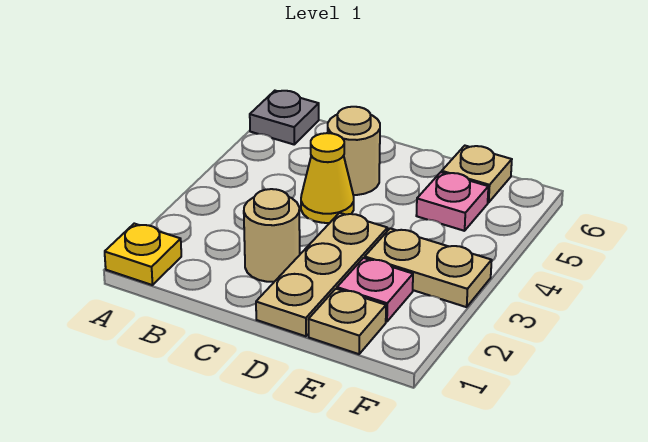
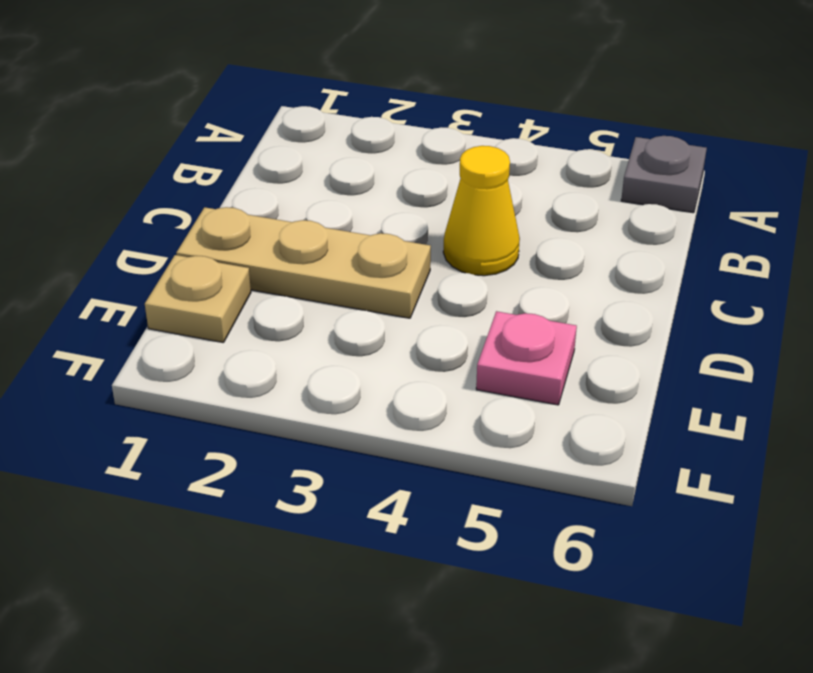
none -> yellow plate A1 level 1
none -> tan round brick C2 level 1

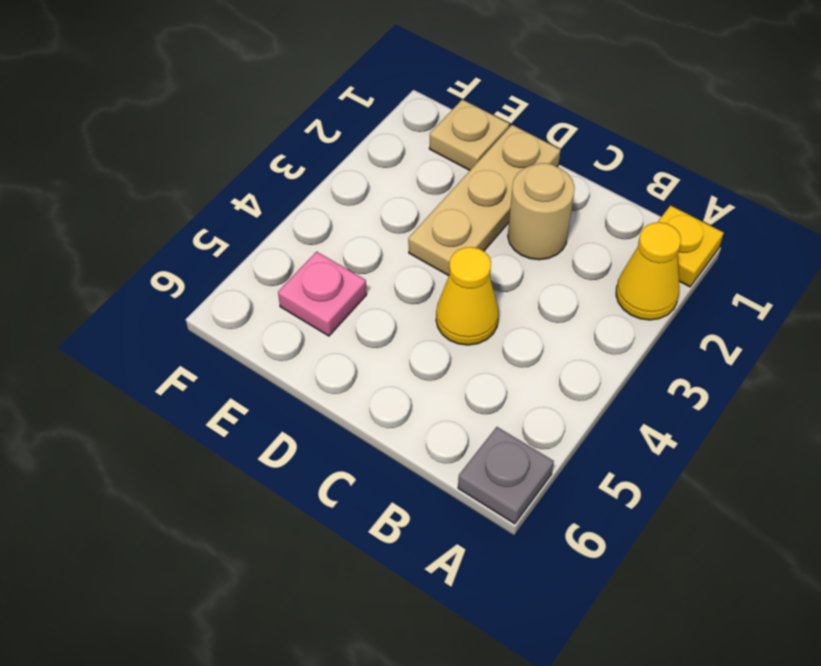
yellow cone A2 level 1 -> none
none -> tan round brick C5 level 1
none -> pink plate E2 level 1

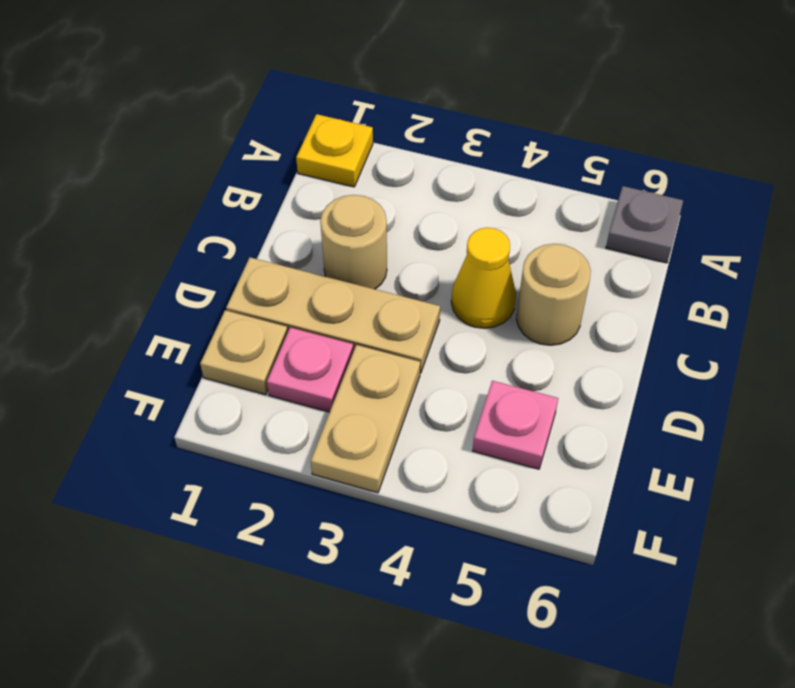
none -> tan plate E6 level 1

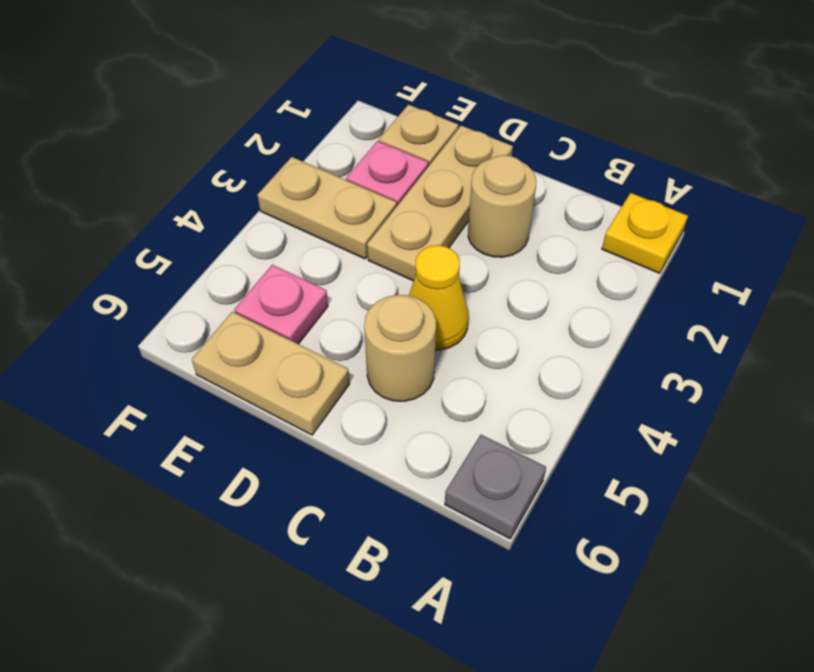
tan plate D6:E6 level 1 -> tan plate E6 level 1

